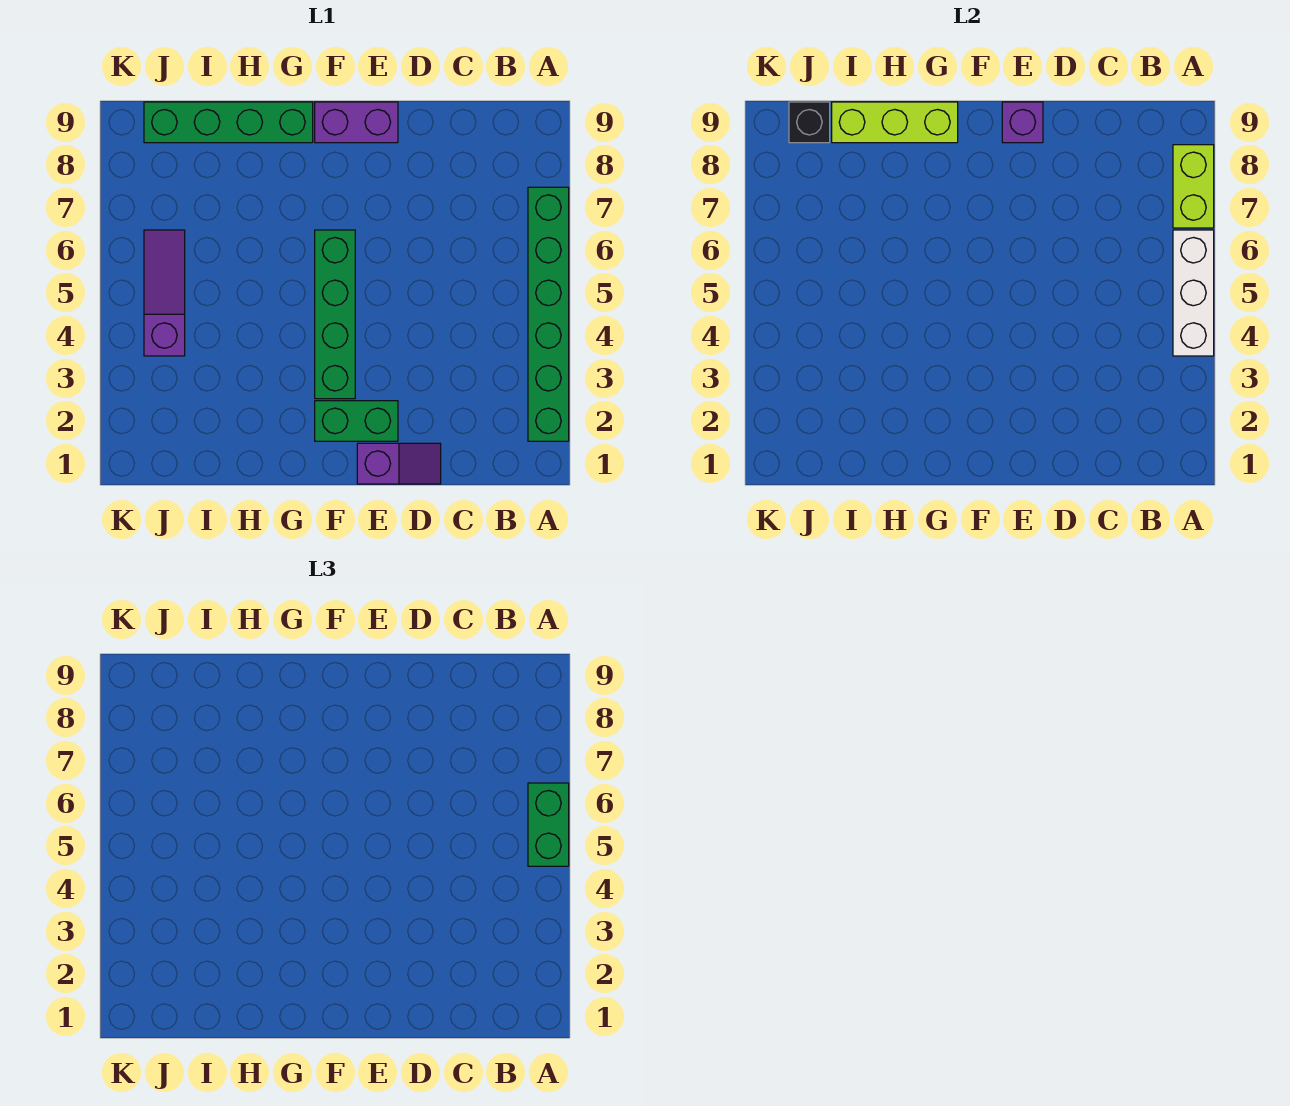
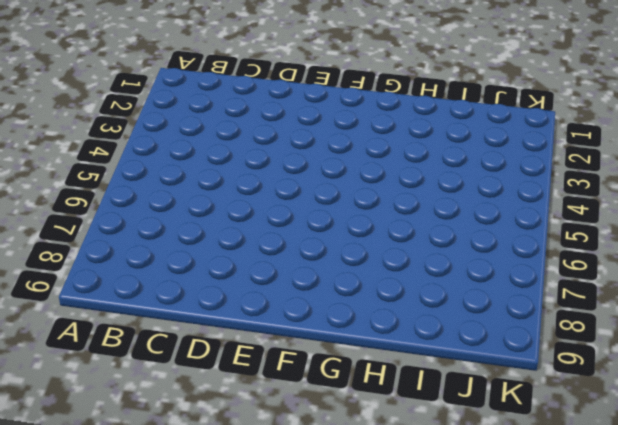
none -> green brick A2:A7 level 1
none -> purple slope D1:E1 level 1 top E
none -> green brick E2:F2 level 1

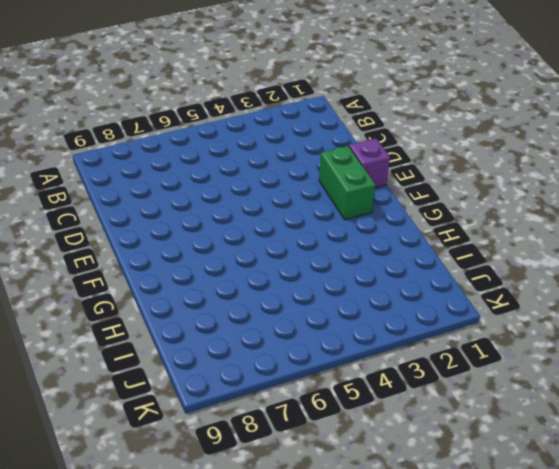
none -> green brick A2:A7 level 1
none -> purple brick E9:F9 level 1
none -> green brick F3:F6 level 1

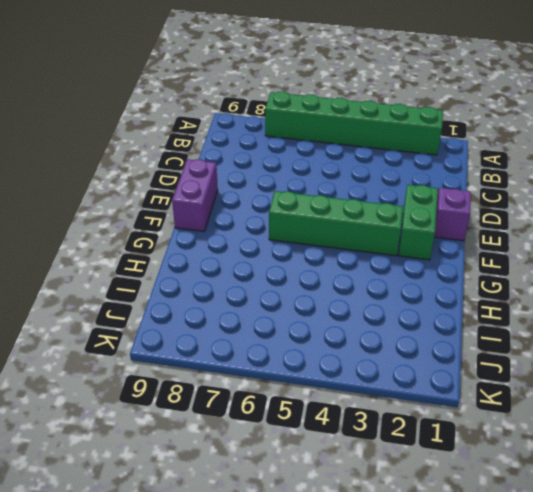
none -> green brick G9:J9 level 1
none -> purple slope J4:J6 level 1 top 4
none -> white brick A4:A6 level 2

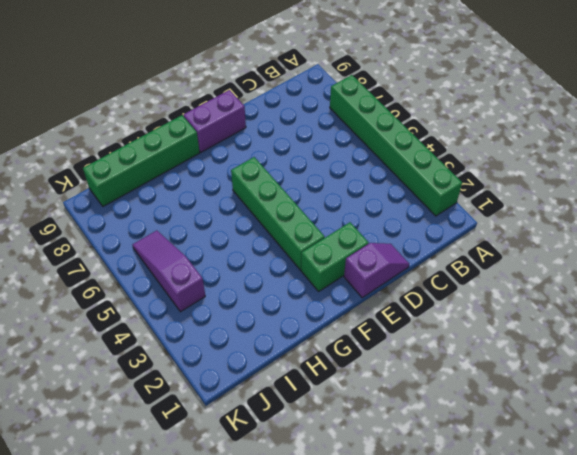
none -> white brick A4:A6 level 2
none -> lime brick A7:A8 level 2
none -> purple brick E9 level 2

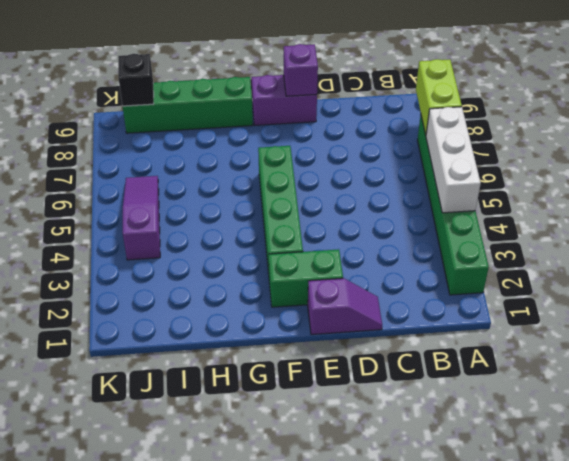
none -> lime brick G9:I9 level 2
none -> green brick A5:A6 level 3

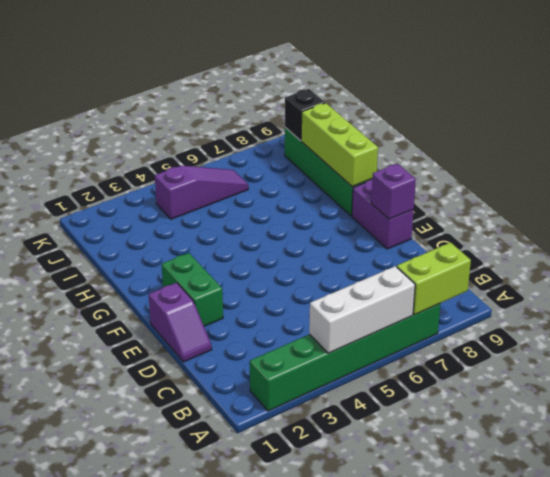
none -> green brick F3:F6 level 1
none -> green brick A5:A6 level 3

